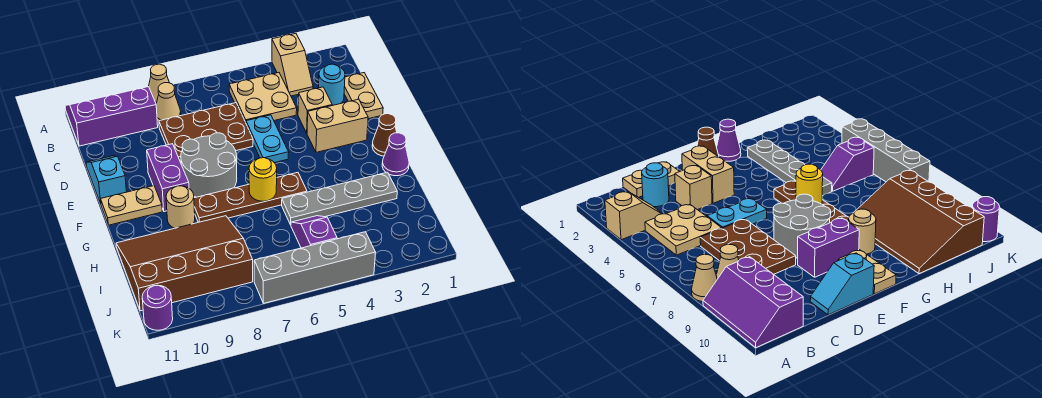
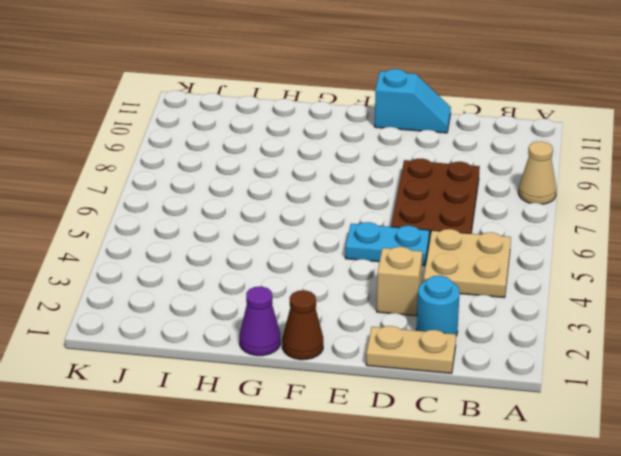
none -> tan slope A3:B3 level 1 top A
none -> purple slope A9:B11 level 1 top B
none -> tan cone B8 level 1

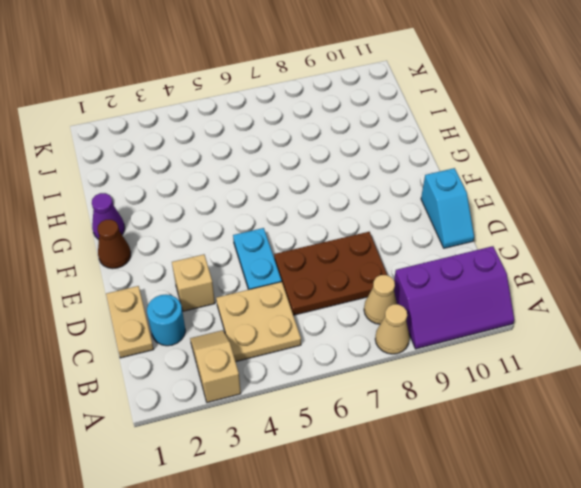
none -> tan brick E2:E3 level 1
none -> grey round brick E7:F8 level 1
none -> purple brick E9:F9 level 1

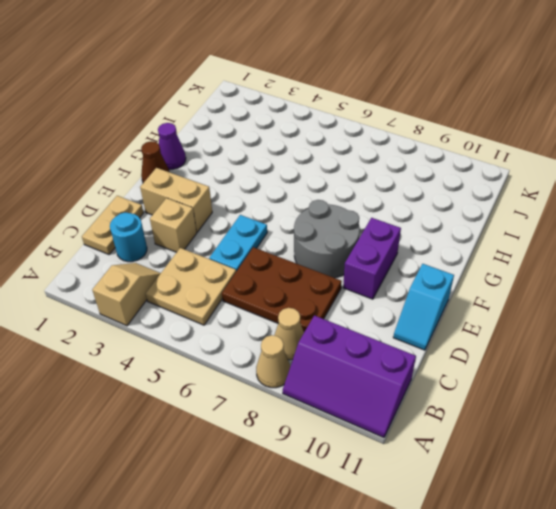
none -> tan plate F10:F11 level 1
none -> brown plate G5:G8 level 1
none -> tan round brick G9 level 1

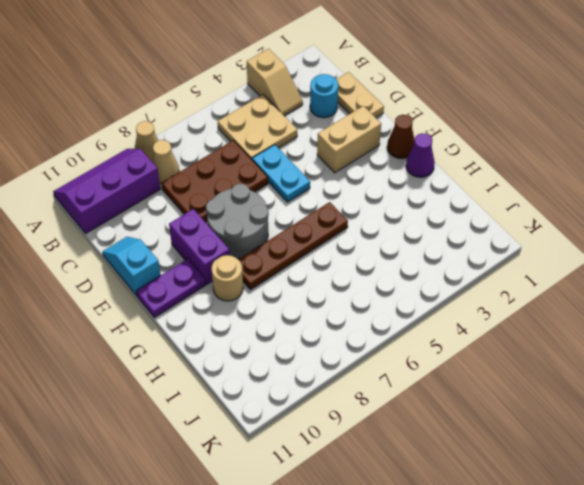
purple plate F10:F11 level 1 -> tan plate F10:F11 level 1
none -> tan brick D3 level 1
none -> grey plate H2:H5 level 1
none -> brown slope H8:J11 level 1 top J

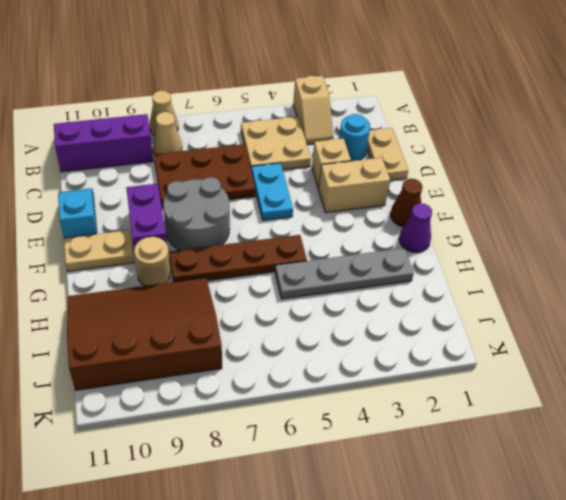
none -> purple slope I5:J5 level 1 top J
none -> grey brick K4:K7 level 1
none -> purple round brick K11 level 1

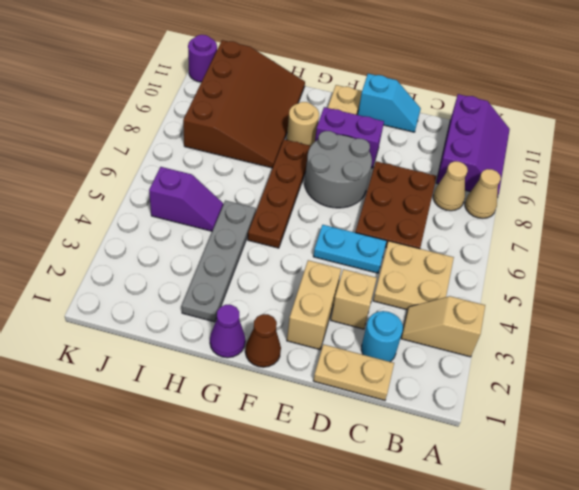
none -> grey brick K4:K7 level 1
none -> yellow round brick G6 level 2

